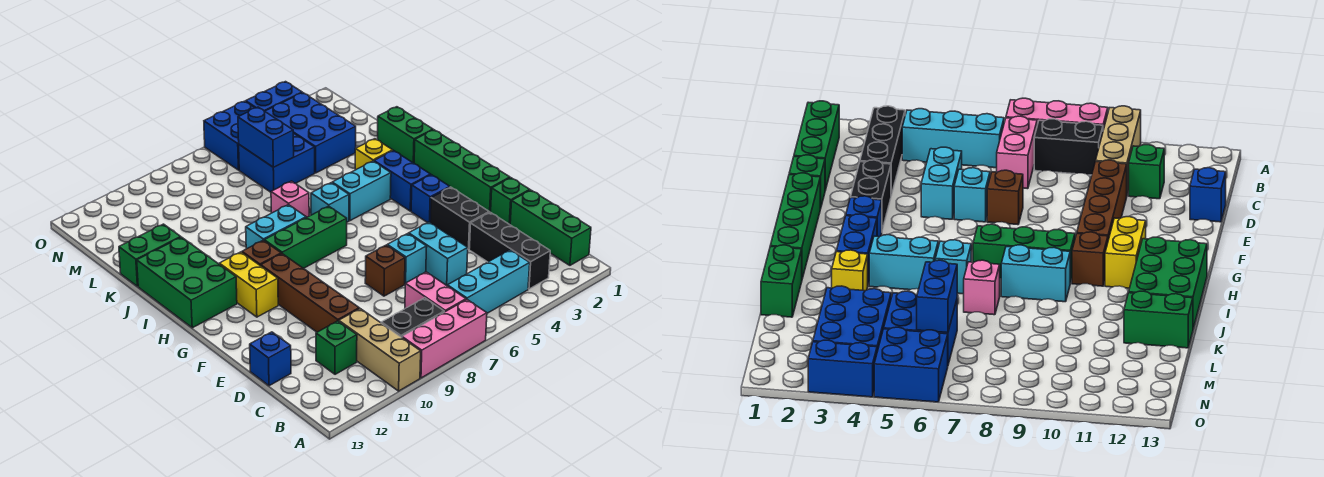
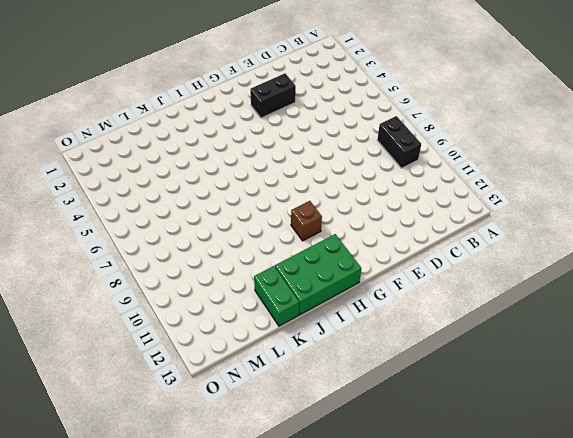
none -> pink brick A7:A9 level 1
none -> tan brick A10:C10 level 1
none -> green brick B1:D1 level 1
none -> black brick B3:D3 level 1

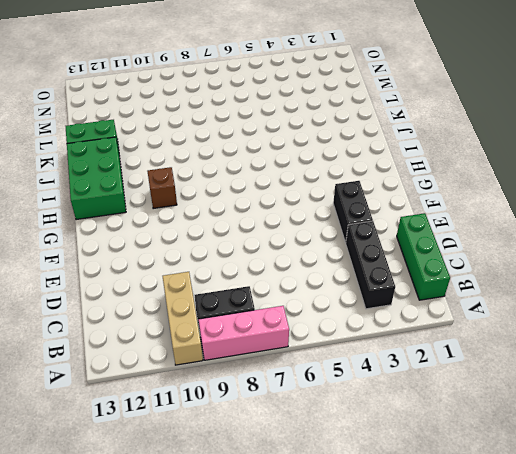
none -> cyan brick B4:B6 level 1
none -> pink brick B7:C7 level 1
none -> green brick C11 level 1
none -> cyan brick D5:E5 level 1

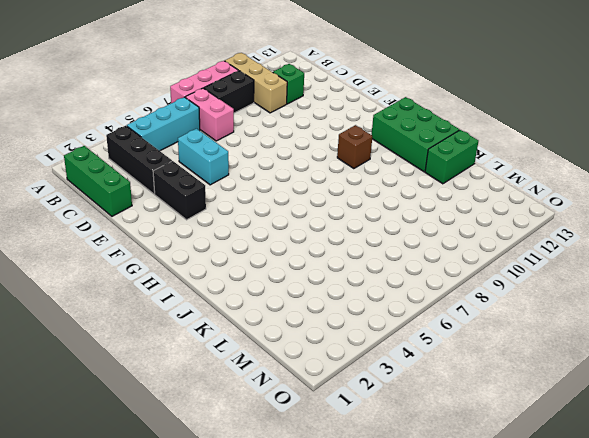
none -> brown brick D10:G10 level 1
none -> blue brick D13 level 1
none -> green brick E1 level 1
none -> cyan brick E6 level 1

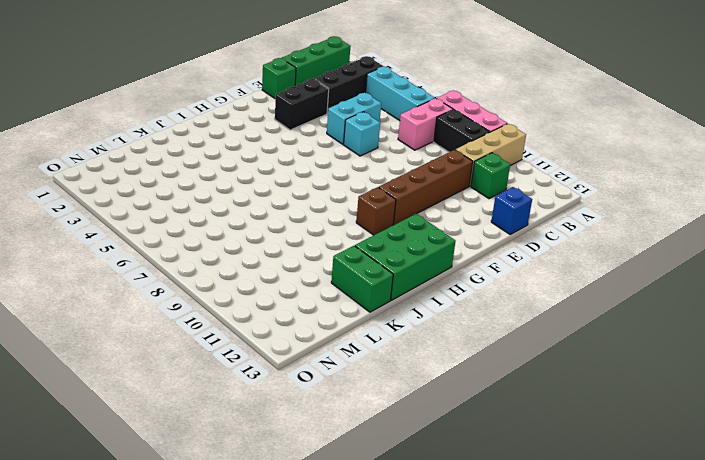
none -> brown brick E7 level 1
none -> green brick F1:I1 level 1
none -> blue brick G3 level 1
none -> yellow brick G11:H11 level 1

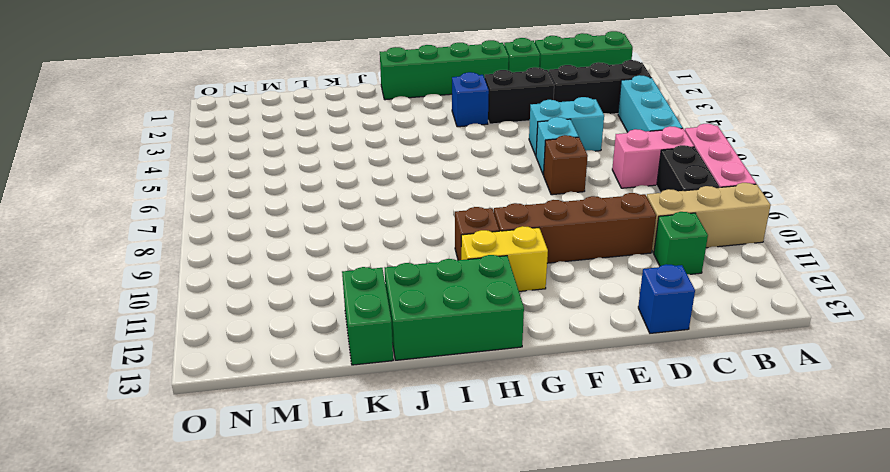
none -> blue brick H3:I3 level 1
none -> green brick H7:H9 level 1
none -> cyan brick I4:I5 level 1
none -> cyan brick I6 level 1

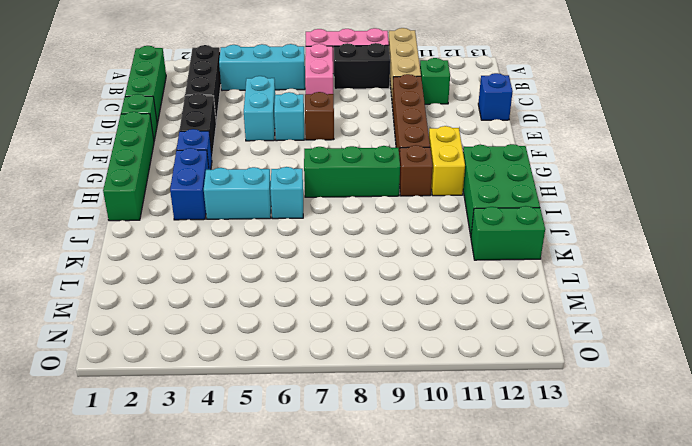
none -> cyan brick I8:I9 level 1
none -> green brick J1:K1 level 1
none -> yellow brick J3 level 1
none -> pink brick J7 level 1

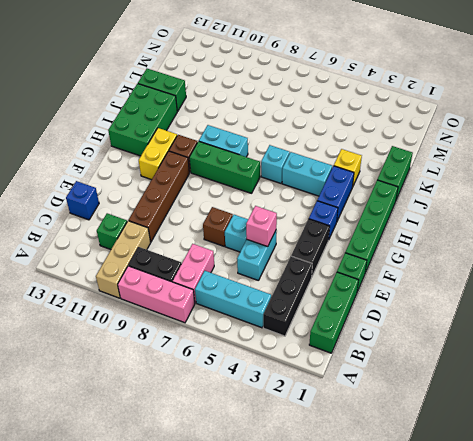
pink brick E5 level 2 -> pink brick J7 level 1
none -> blue brick L3:N4 level 1
none -> blue brick L5:M6 level 1
none -> blue brick N5:O6 level 1
none -> blue brick O3:O4 level 1

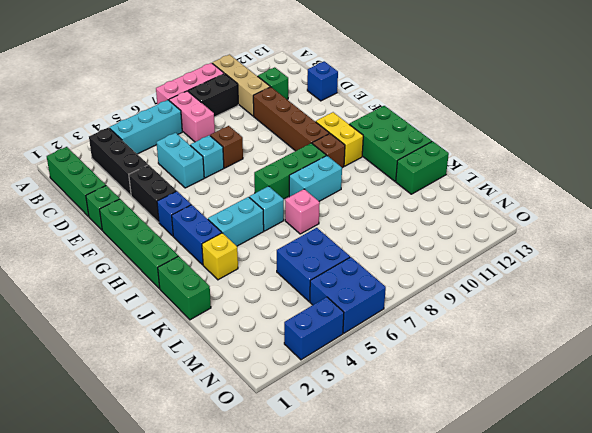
none -> blue brick L3:N4 level 1
none -> blue brick L6:M6 level 2

